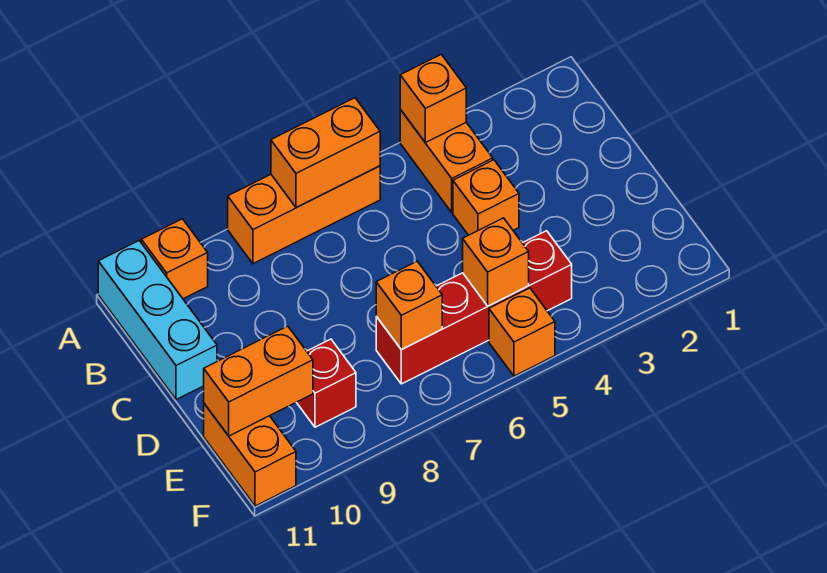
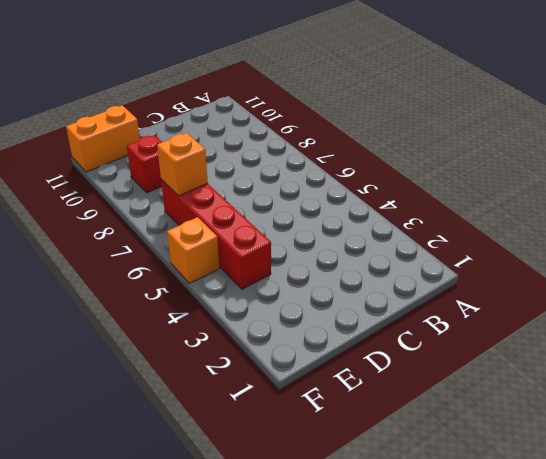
none -> orange brick A4:B4 level 1
none -> orange brick A6:A8 level 1
none -> orange brick A10 level 1

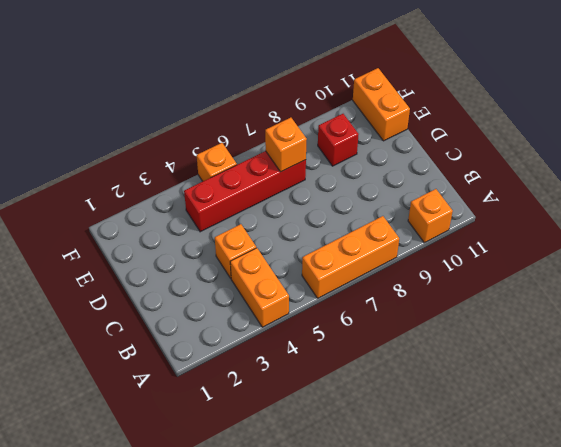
none -> cyan brick A11:C11 level 1
none -> orange brick A4 level 2
none -> orange brick A6:A7 level 2

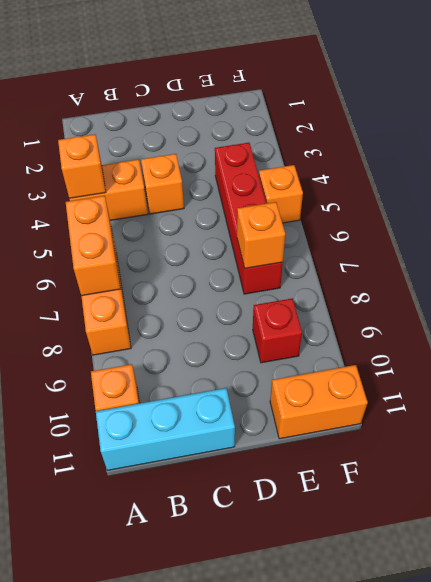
none -> orange brick E5 level 2
none -> orange brick E10:E11 level 2

